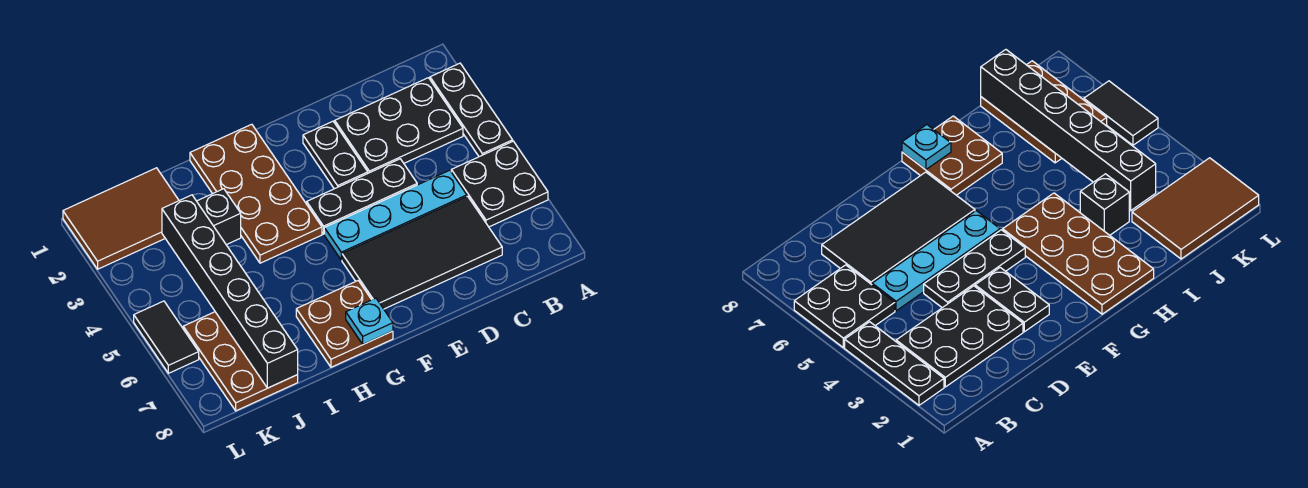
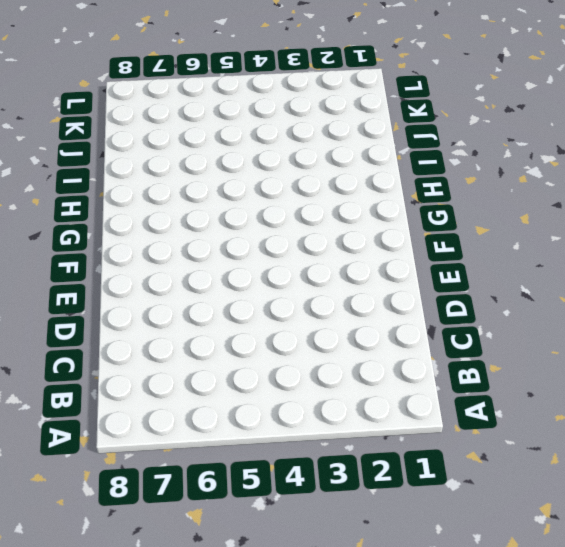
none -> black plate A2:A4 level 1
none -> black plate A5:B6 level 1
none -> black plate B2:D3 level 1

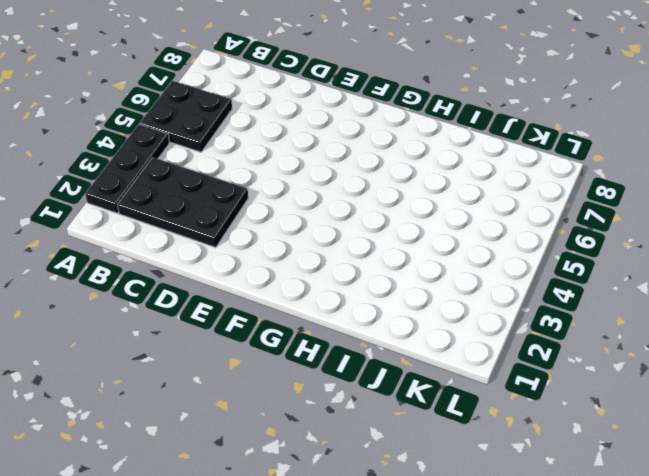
none -> cyan plate C5:F5 level 1
none -> black tile C6:F7 level 1
none -> black plate D4:F4 level 1

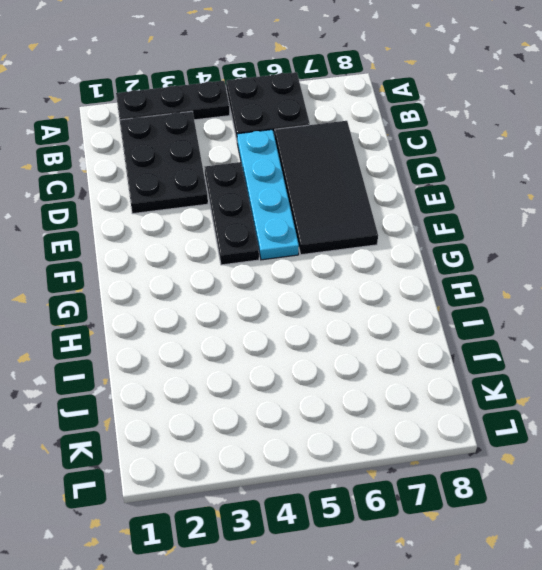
none -> black plate E2:E3 level 1
none -> brown plate G1:H4 level 1
none -> brown plate G7:H8 level 1

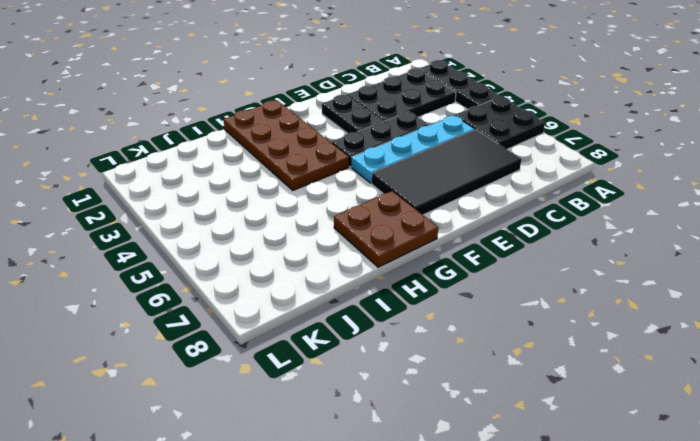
none -> black brick I3 level 1
none -> brown tile J1:L2 level 1
none -> brown plate J6:K8 level 1

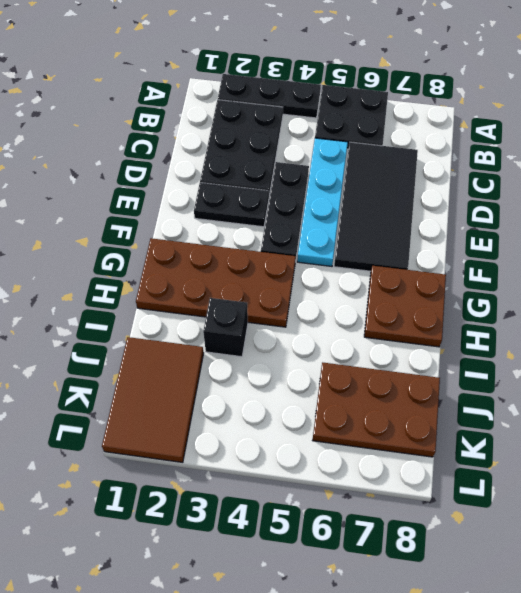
none -> black tile L5:L6 level 1
none -> cyan plate G8 level 2
none -> black brick J3:J8 level 2

